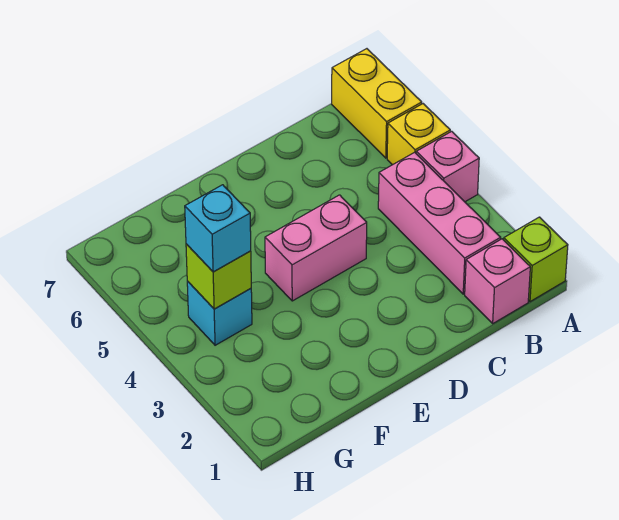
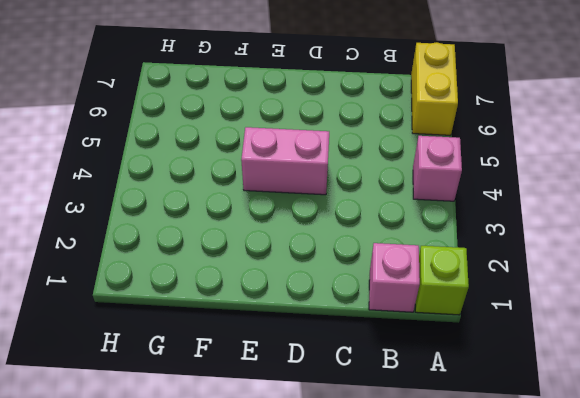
none -> yellow brick A5 level 1
none -> pink brick B2:B4 level 1

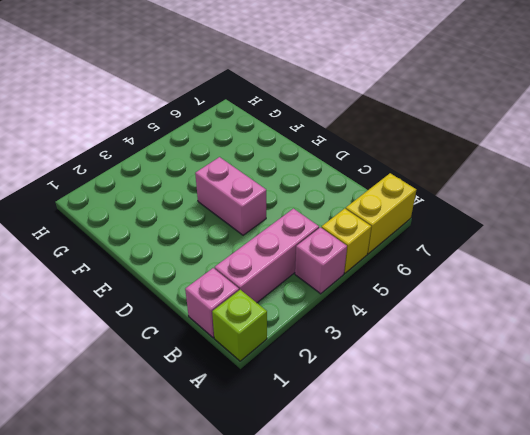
none -> cyan brick G4 level 1
none -> lime brick G4 level 2

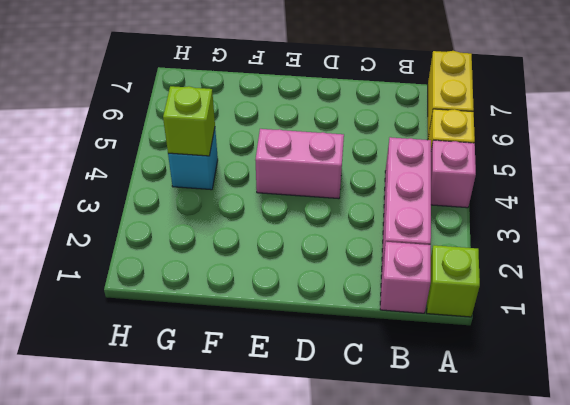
none -> cyan brick G4 level 3

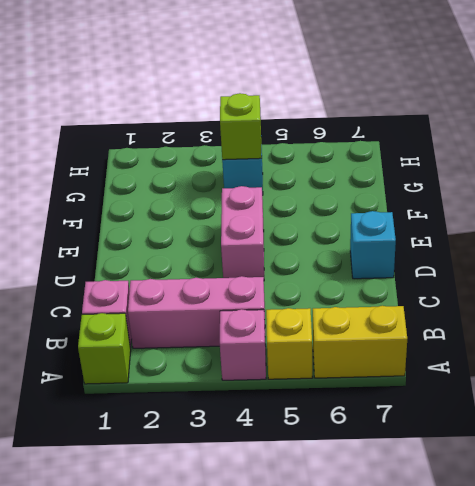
cyan brick D7 level 1 -> cyan brick G4 level 3

